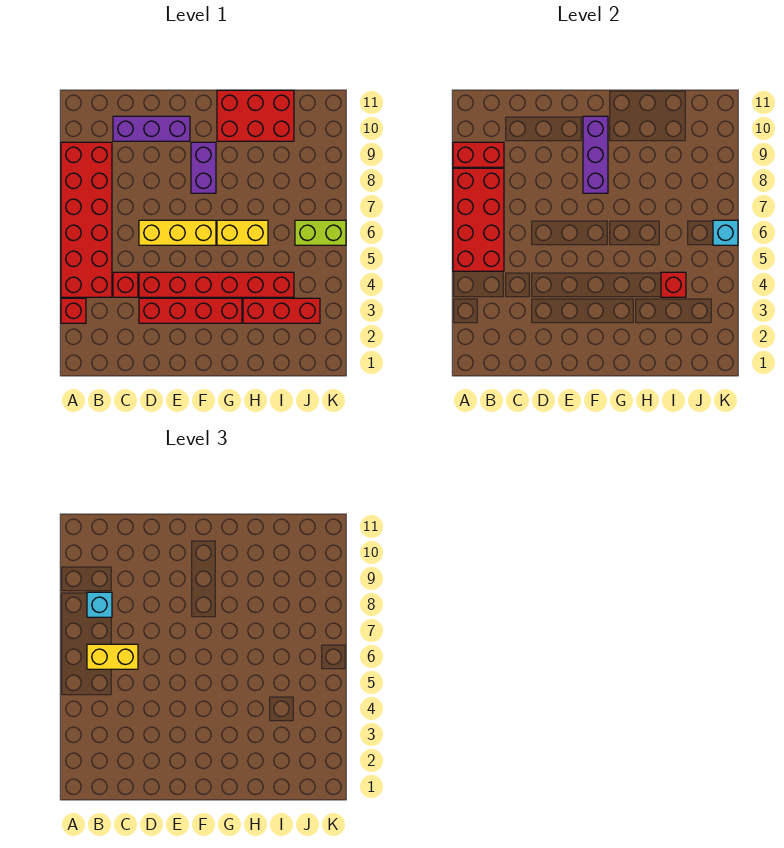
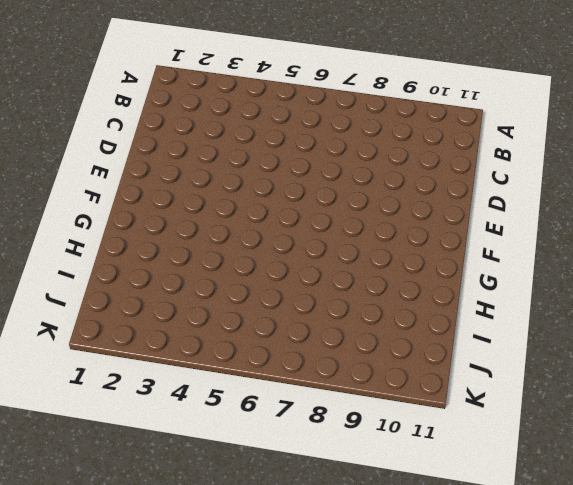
none -> red brick A3 level 1
none -> red brick A4:B9 level 1
none -> red brick C4 level 1

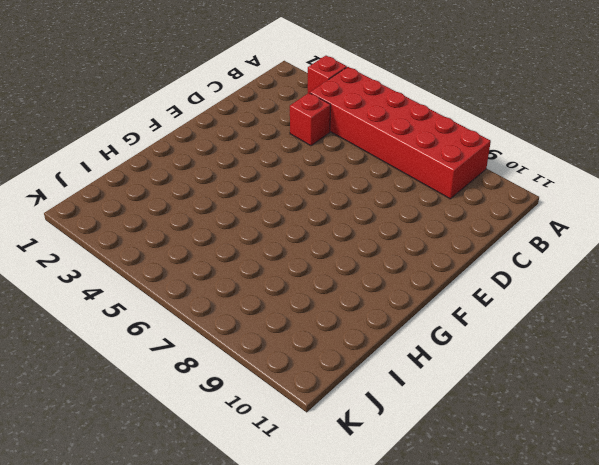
none -> purple brick C10:E10 level 1
none -> red brick D3:G3 level 1
none -> red brick D4:I4 level 1

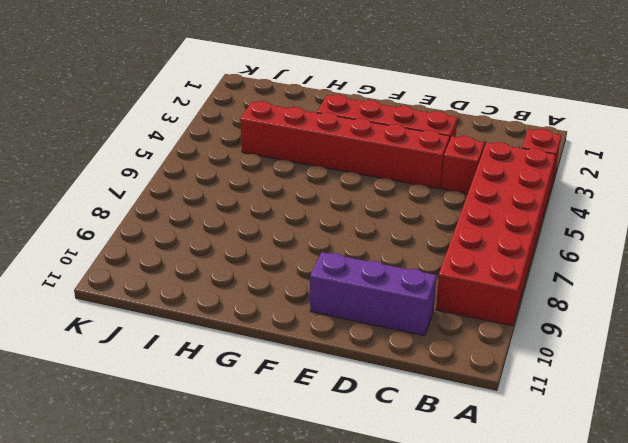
none -> yellow brick D6:F6 level 1
none -> purple brick F8:F9 level 1
none -> yellow brick G6:H6 level 1

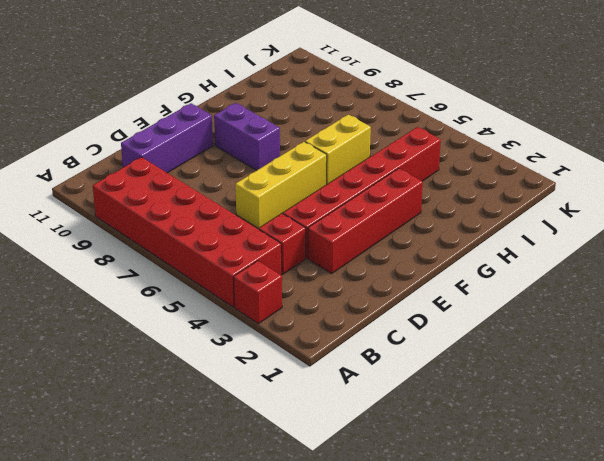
none -> red brick G10:I11 level 1
none -> red brick H3:J3 level 1
none -> lime brick J6:K6 level 1

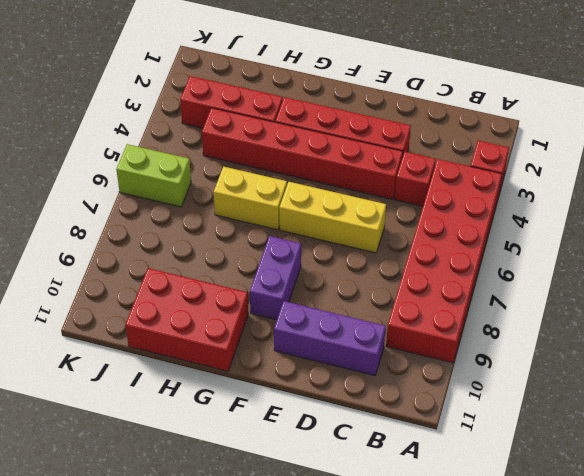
none -> red brick A5:B8 level 2
none -> red brick A9:B9 level 2
none -> purple brick F8:F10 level 2

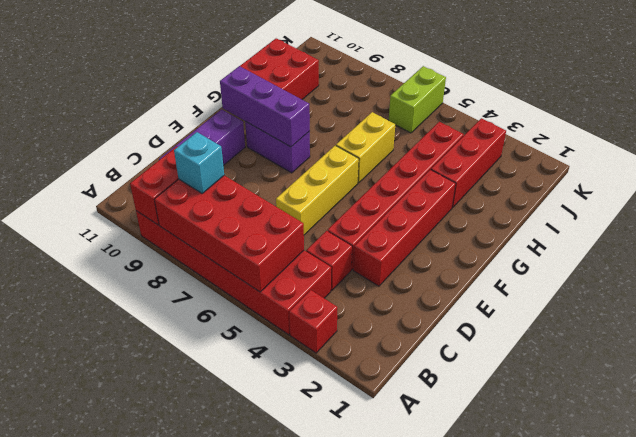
none -> red brick I4 level 2
none -> cyan brick K6 level 2
none -> yellow brick B6:C6 level 3

